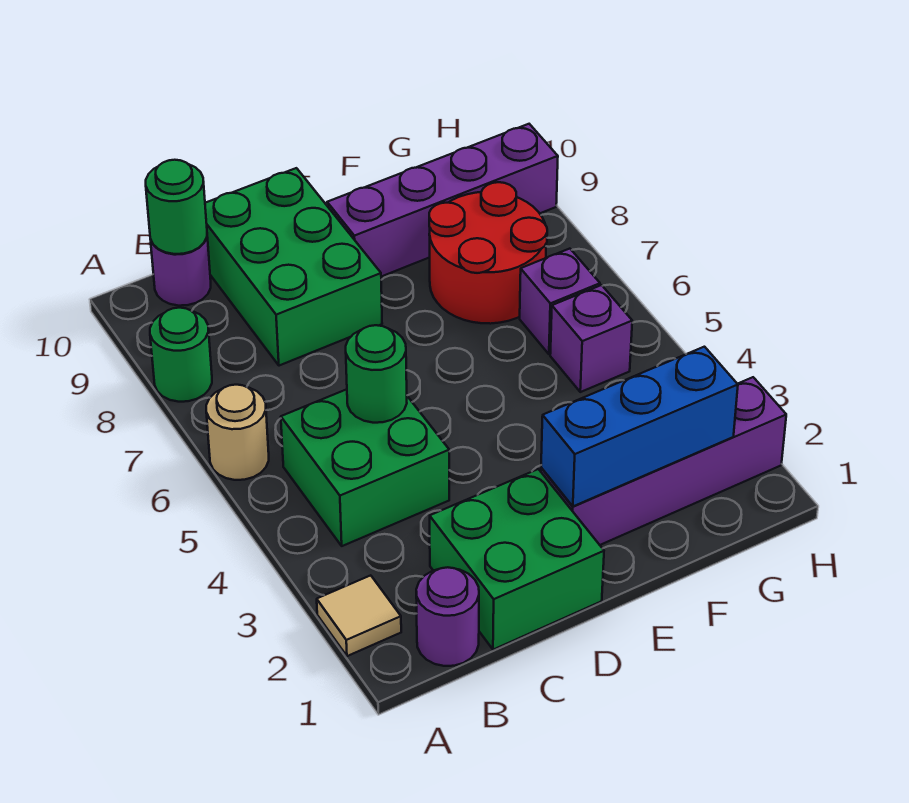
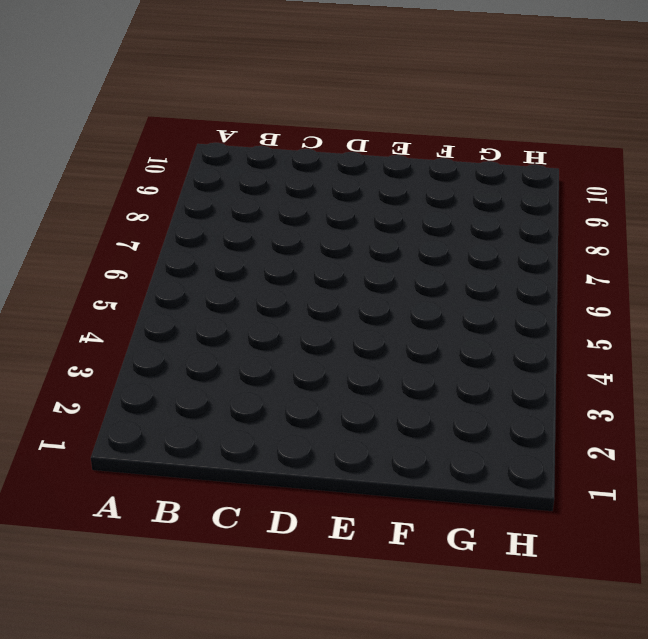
none -> tan tile A2 level 1
none -> tan round brick A6 level 1
none -> green round brick A8 level 1

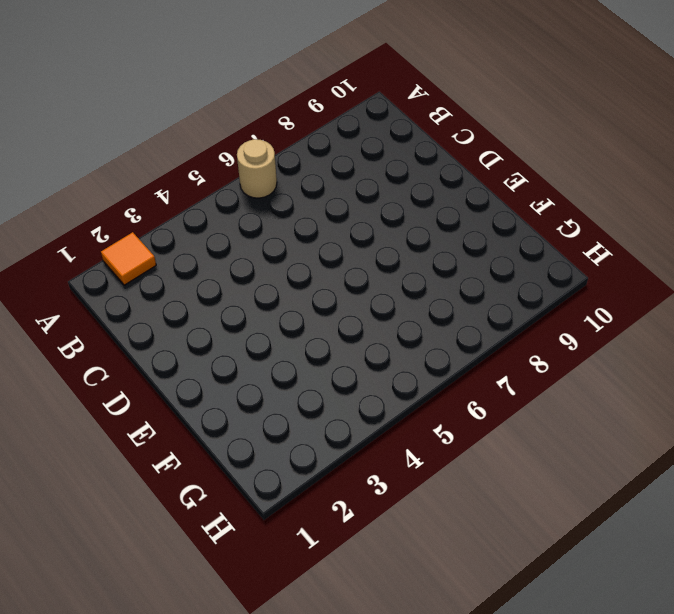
orange tile A2 level 1 -> tan tile A2 level 1
none -> green round brick A8 level 1
none -> purple round brick B1 level 1
none -> green brick B4:C5 level 1

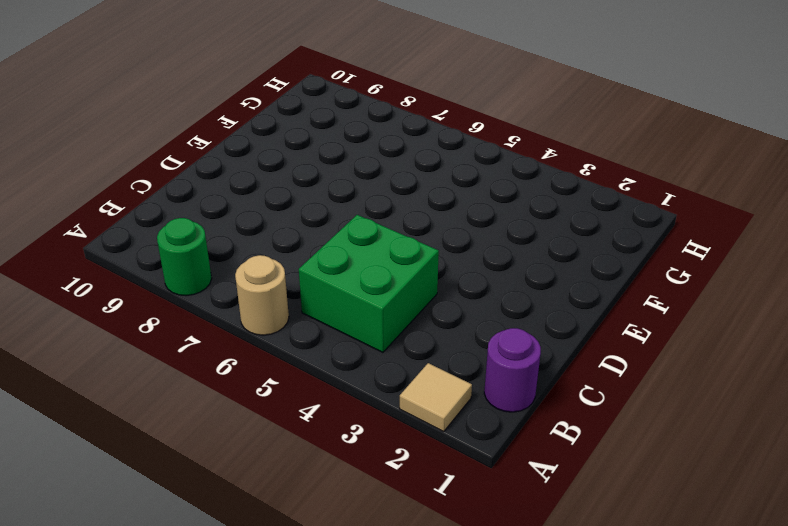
none -> purple round brick B10 level 1
none -> green brick C1:D2 level 1
none -> green brick C8:D10 level 1

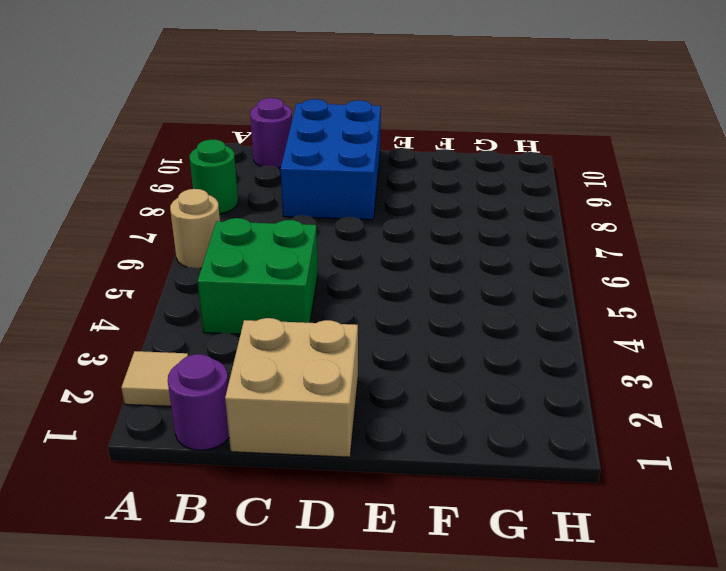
tan brick C1:D2 level 1 -> green brick C1:D2 level 1
blue brick C8:D10 level 1 -> green brick C8:D10 level 1
none -> purple brick E2:H2 level 1
none -> purple brick E9:H9 level 1
none -> red round brick F7:G8 level 1

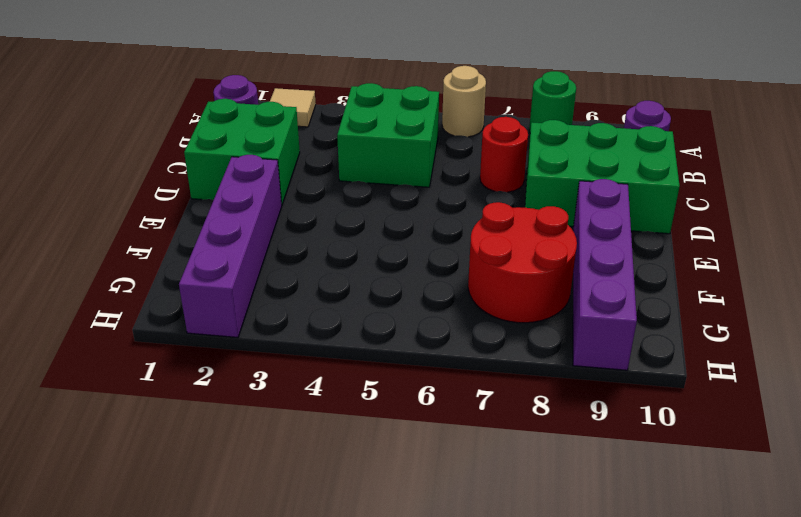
red round brick C7 level 1 -> none
none -> purple brick G5 level 1
none -> purple brick G6 level 1
none -> green round brick B10 level 2

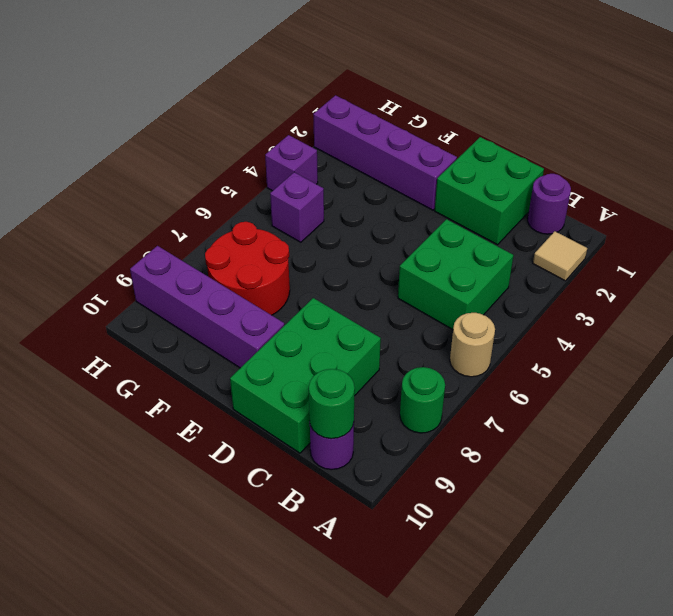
purple brick H4 level 1 -> purple brick G6 level 1
none -> green round brick C5 level 2
none -> blue brick E2:G2 level 2

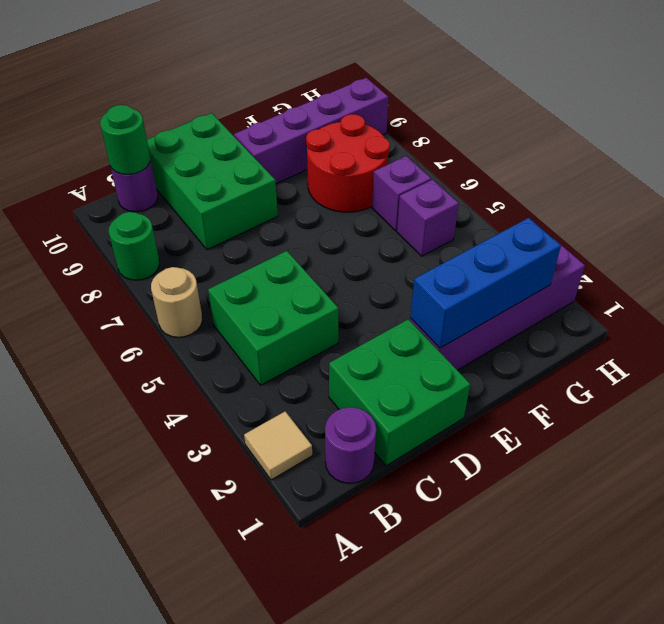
none -> green round brick C5 level 2

